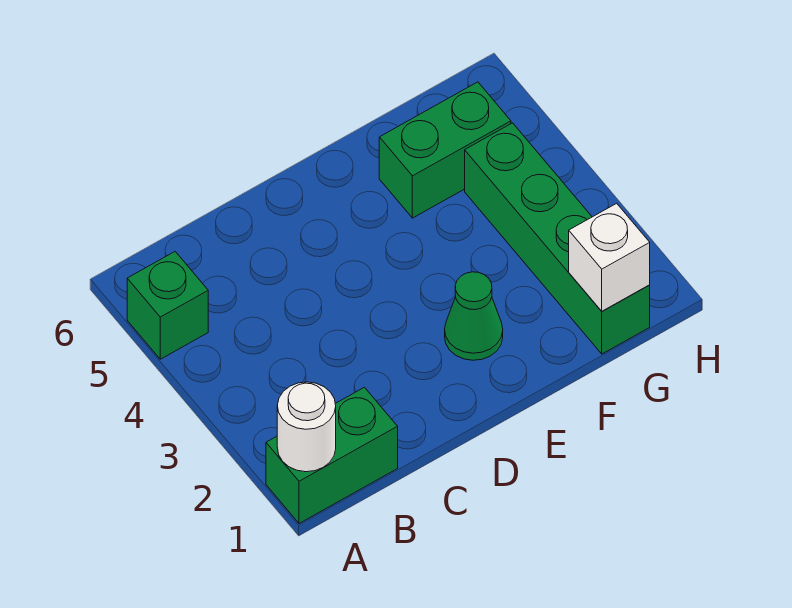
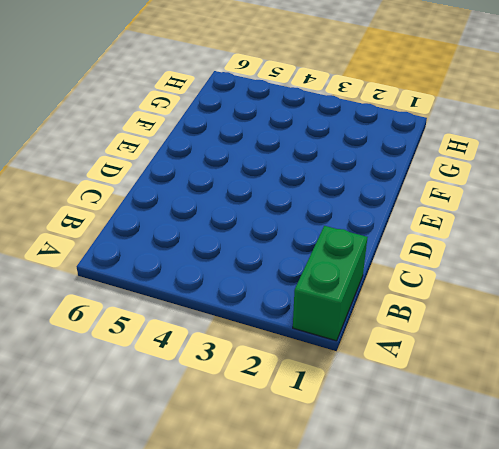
none -> green brick A5 level 1
none -> green cone E2 level 1

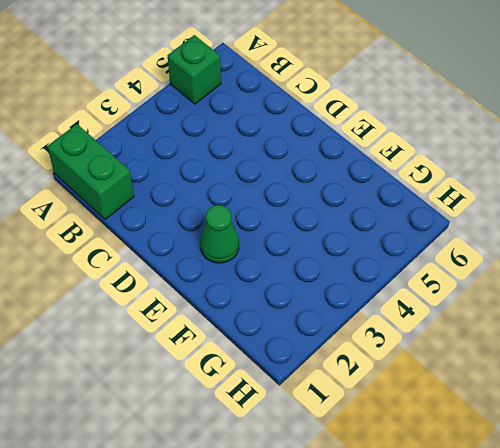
none -> green brick F5:G5 level 1
none -> green brick G1:G4 level 1

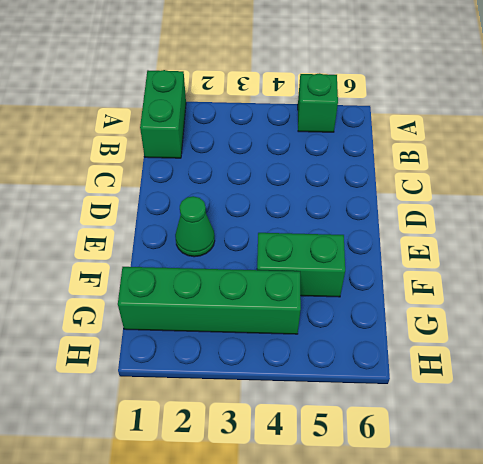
green brick F4:F5 level 1 -> green brick F5:G5 level 1
none -> white round brick A1 level 2
none -> white brick G1 level 2

